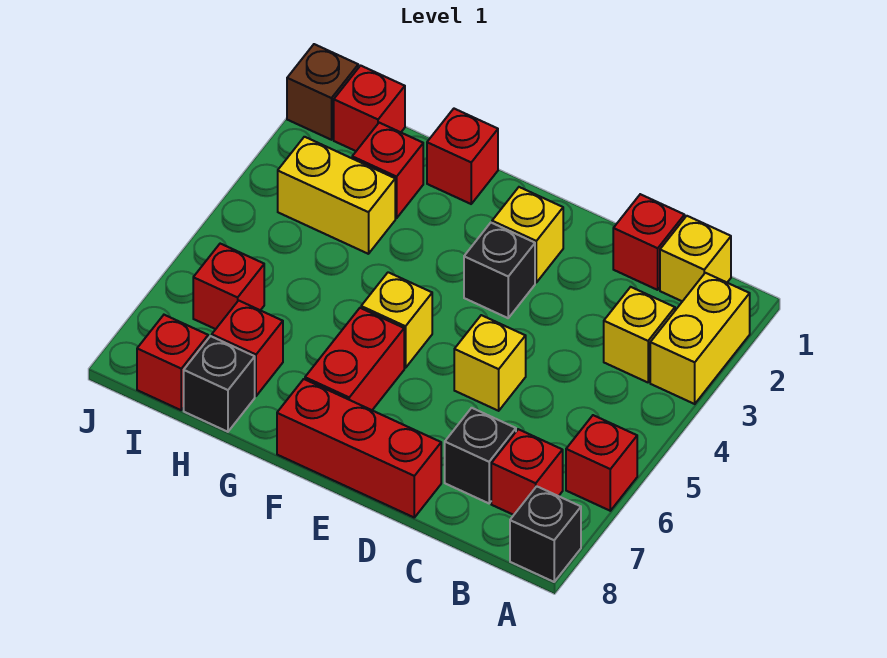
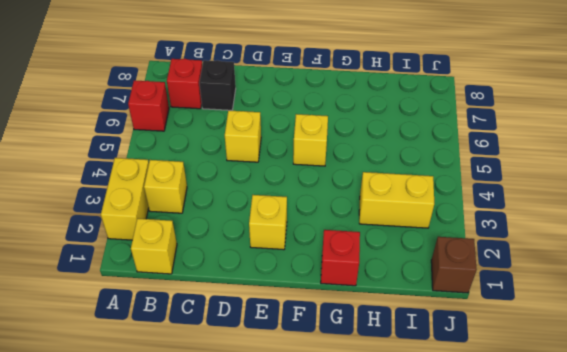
none -> black brick A8 level 1
none -> red brick C1 level 1
none -> red brick D8:F8 level 1

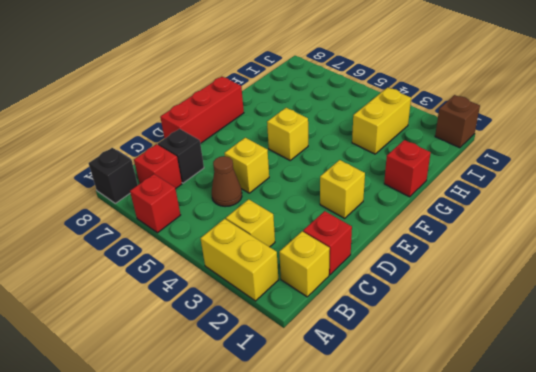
brown cone C5 level 1 -> none
none -> black brick E3 level 1
none -> red brick F6:F7 level 1
none -> red brick H2 level 1

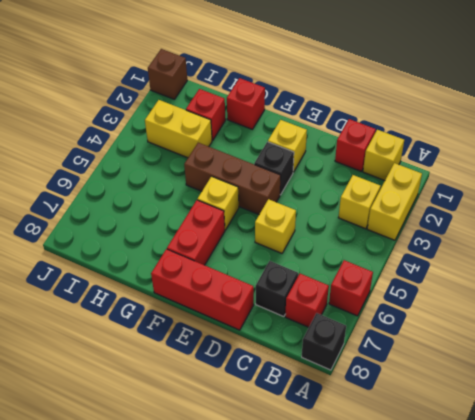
brown brick E4:G4 level 1 -> none
none -> red brick H7 level 1
none -> black brick H8 level 1
none -> red brick I1 level 1

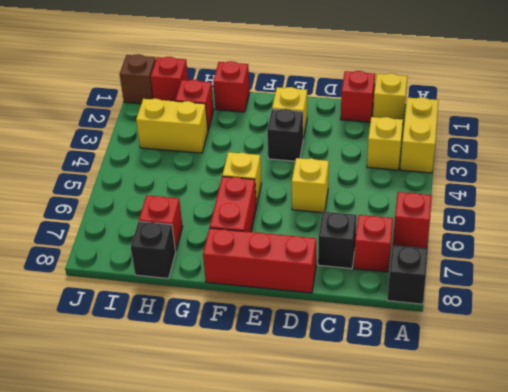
none -> red brick I6 level 1
none -> red brick I8 level 1

